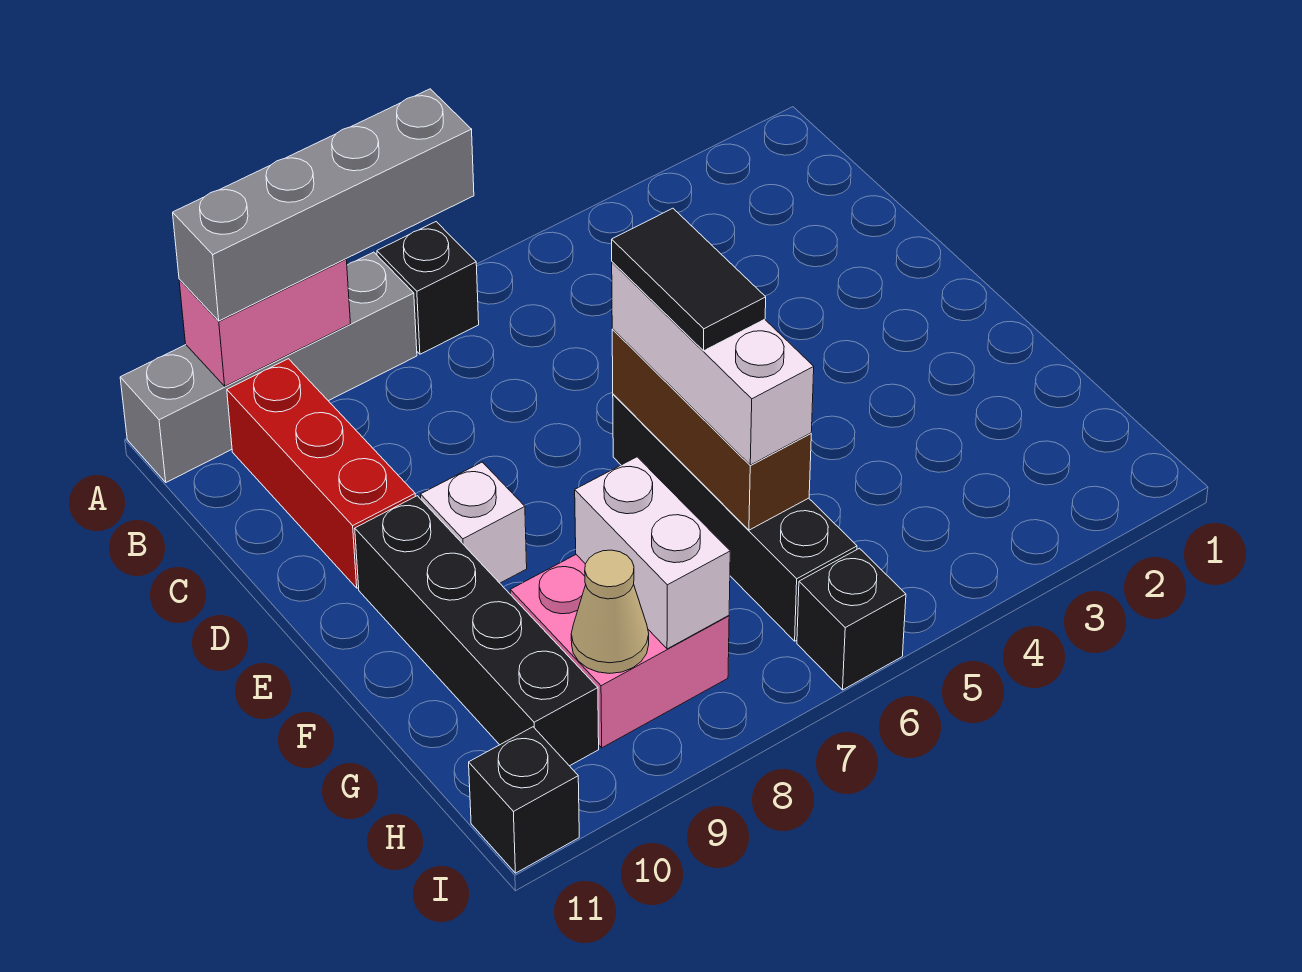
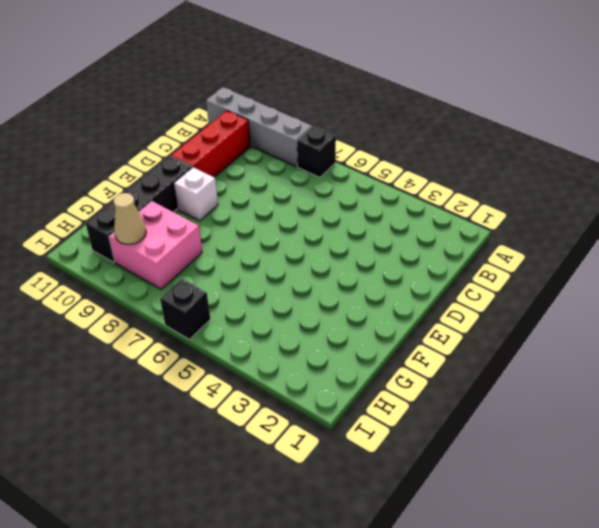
none -> black brick E6:H6 level 1
none -> black brick I11 level 1
none -> pink brick A9:A10 level 2

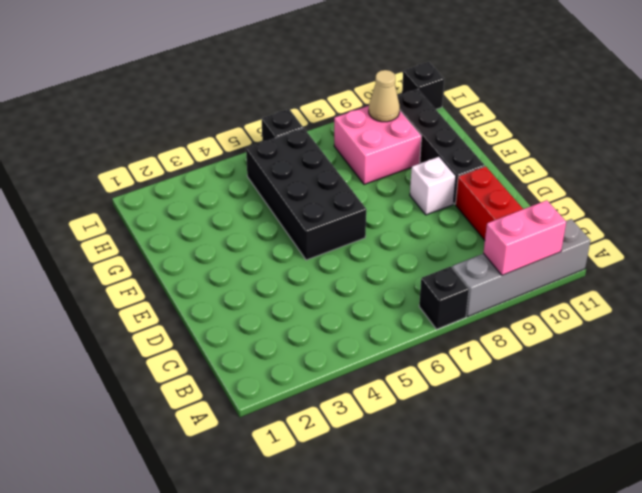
black brick E5:H6 level 1 -> black brick E6:H6 level 1
none -> brown brick E6:G6 level 2
none -> white brick G8:H8 level 2
none -> grey brick A7:A10 level 3

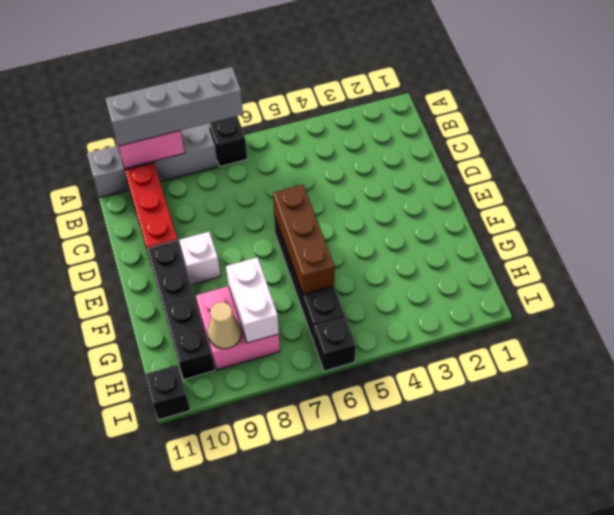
none -> white brick E6:G6 level 3
none -> black tile E6:F6 level 4

